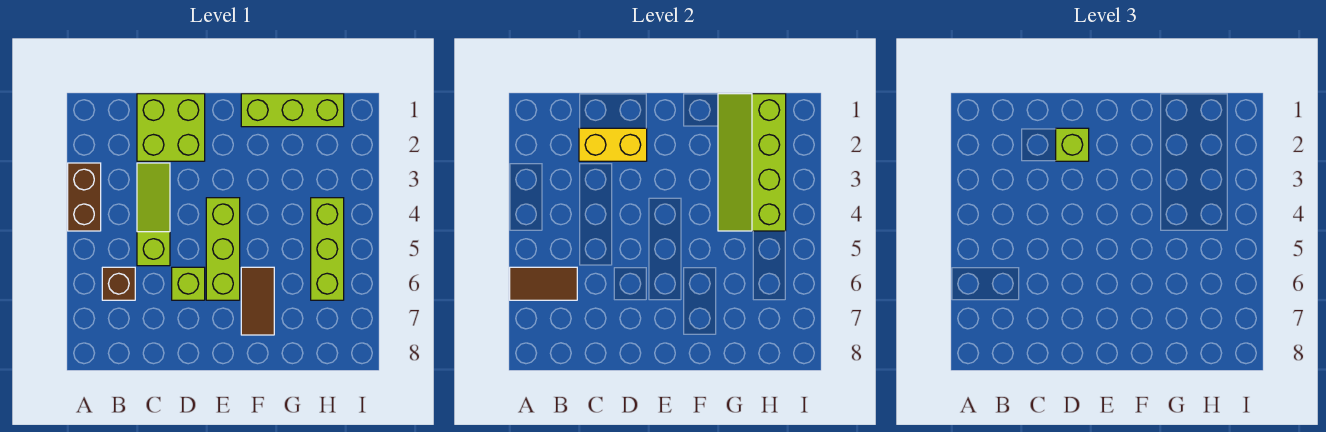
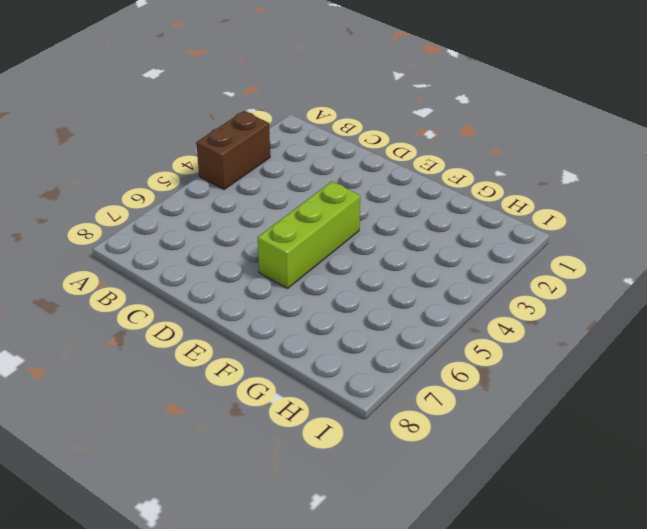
none -> brown brick B6 level 1
none -> lime brick C1:D2 level 1
none -> lime slope C3:C5 level 1 top 5

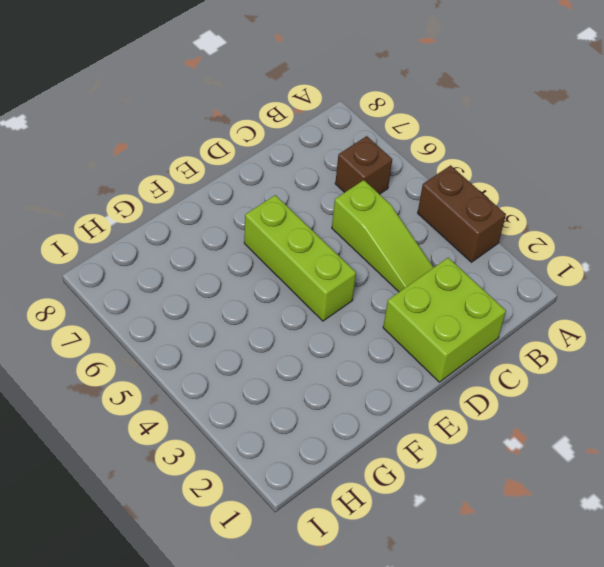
none -> lime brick D6 level 1
none -> lime brick F1:H1 level 1
none -> brown tile F6:F7 level 1

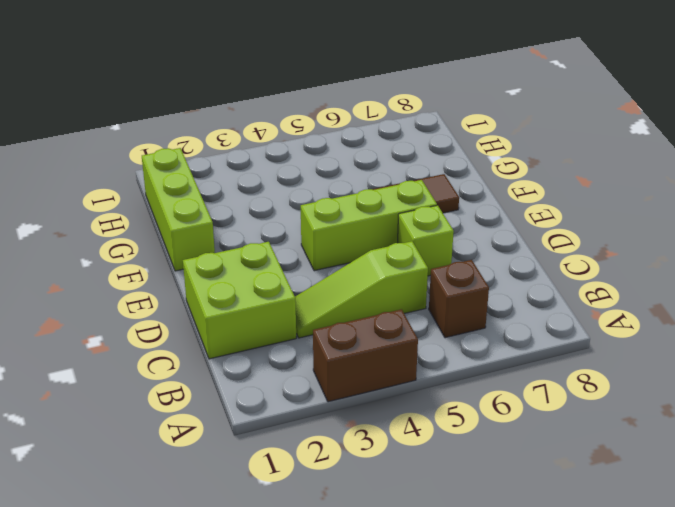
none -> lime brick H4:H6 level 1
none -> brown tile A6:B6 level 2
none -> yellow brick C2:D2 level 2

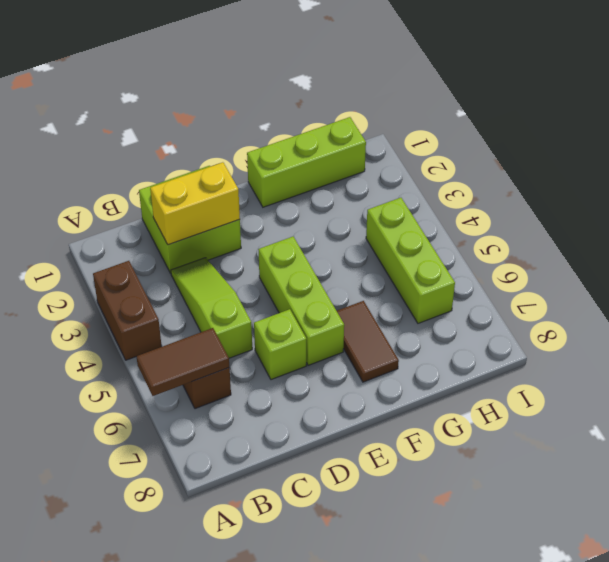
none -> lime slope G1:H4 level 2 top H
none -> lime brick D2 level 3

